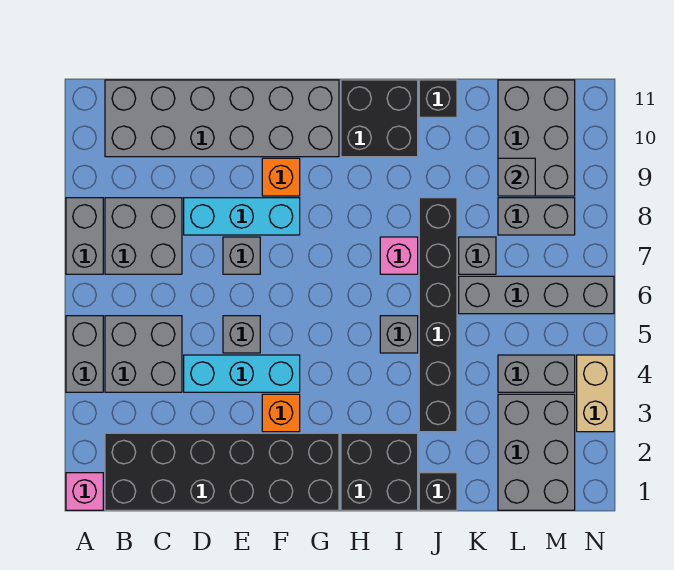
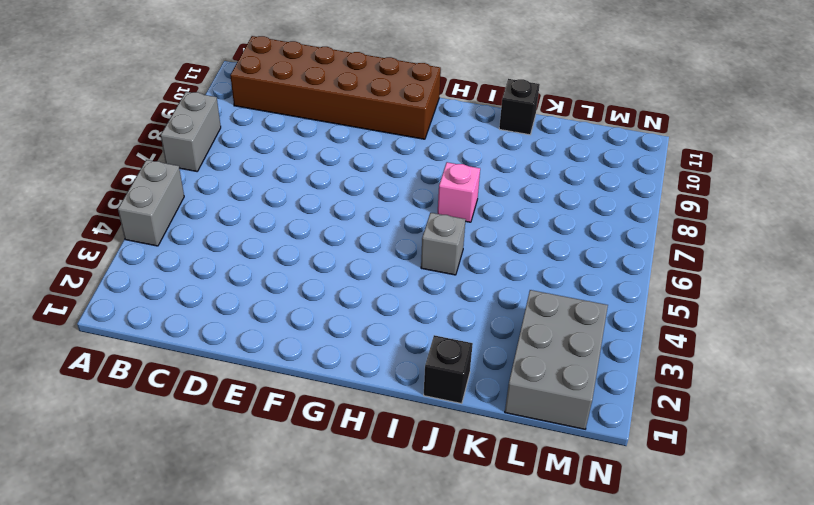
brown brick B10:G11 level 1 -> grey brick B10:G11 level 1
none -> pink brick A1 level 1
none -> black brick B1:G2 level 1
none -> grey brick B4:C5 level 1

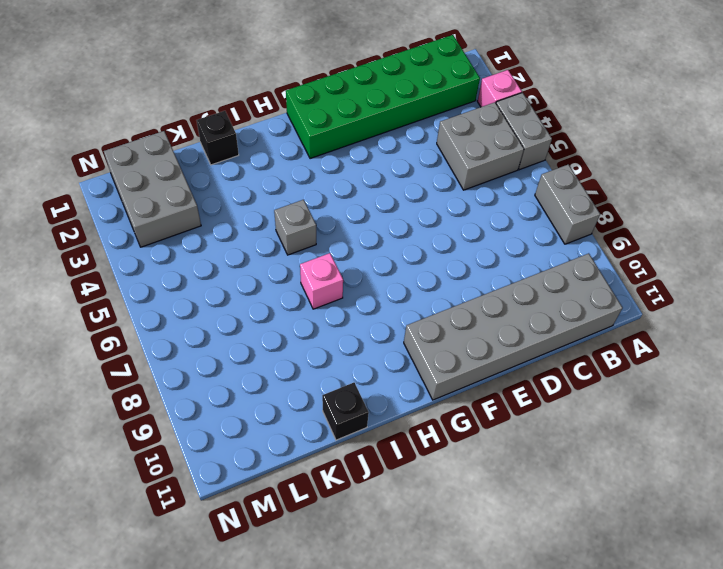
pink brick A3 level 1 -> pink brick A1 level 1
green brick B1:G2 level 1 -> black brick B1:G2 level 1
none -> grey brick B7:C8 level 1
none -> cyan brick D4:F4 level 1
none -> cyan brick D8:F8 level 1

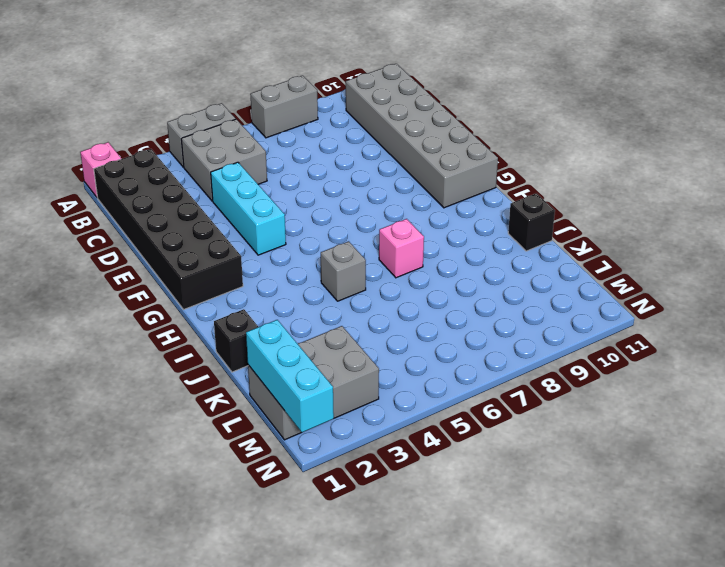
cyan brick L1:N1 level 2 -> cyan brick D8:F8 level 1
none -> grey brick B7:C8 level 1
none -> grey brick E5 level 1
none -> grey brick E7 level 1

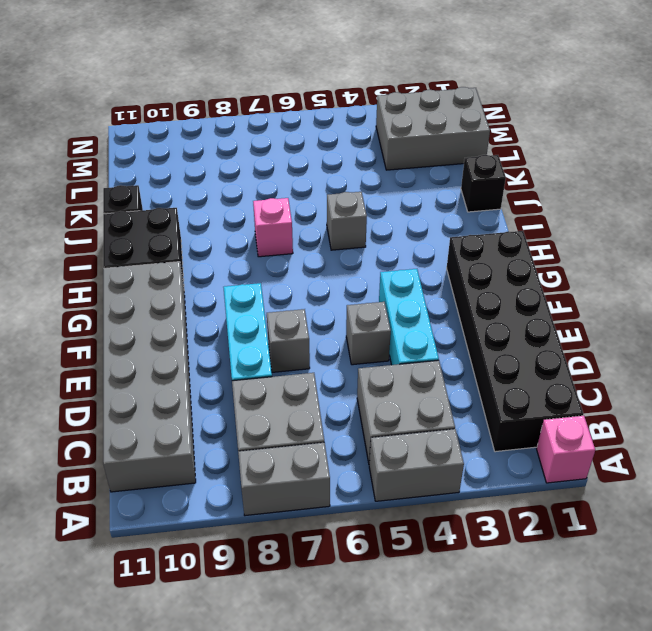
none -> orange brick F3 level 1
none -> orange brick F9 level 1
none -> black brick H1:I2 level 1

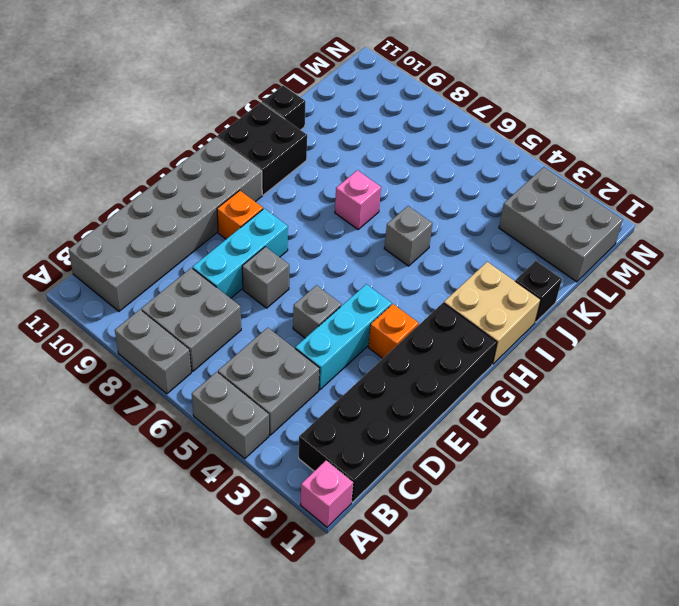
tan brick H1:I2 level 1 -> black brick H1:I2 level 1
none -> black brick J3:J8 level 1
none -> grey brick K6:N6 level 1
none -> grey brick K7 level 1

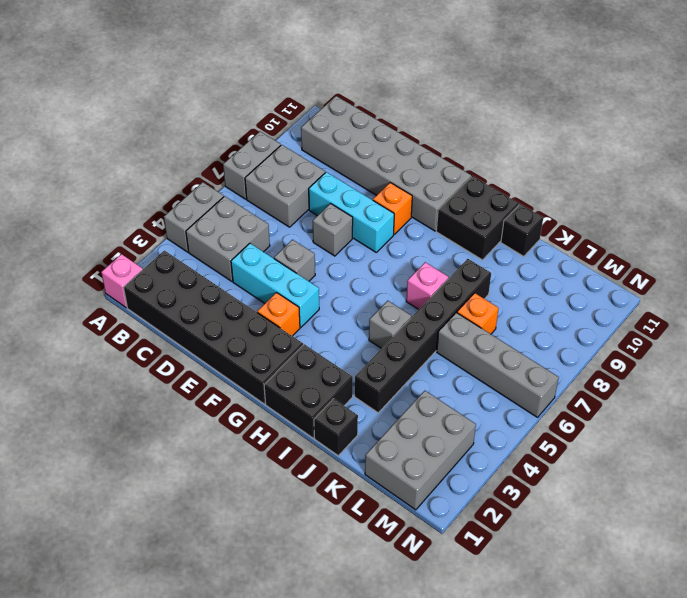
orange brick K7 level 1 -> grey brick K7 level 1
none -> grey brick L4:M4 level 1
none -> grey brick L8:M8 level 1
none -> grey brick L9:M11 level 1

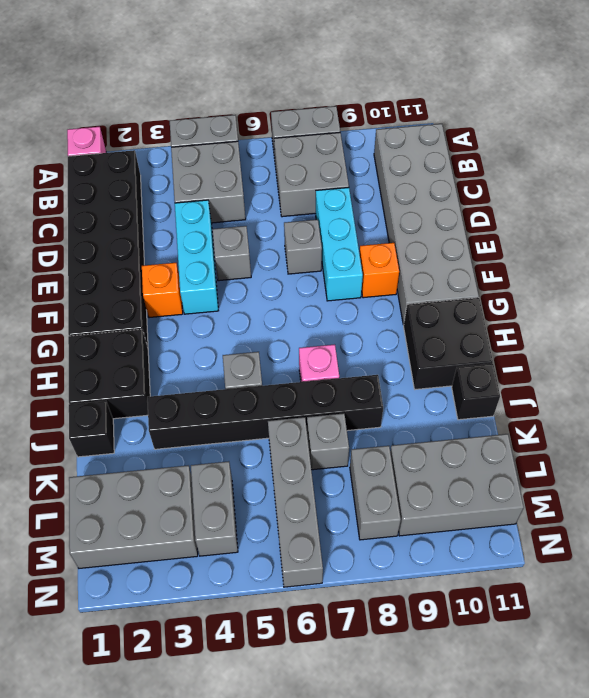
none -> tan brick N3:N4 level 1
none -> grey brick L9 level 2

